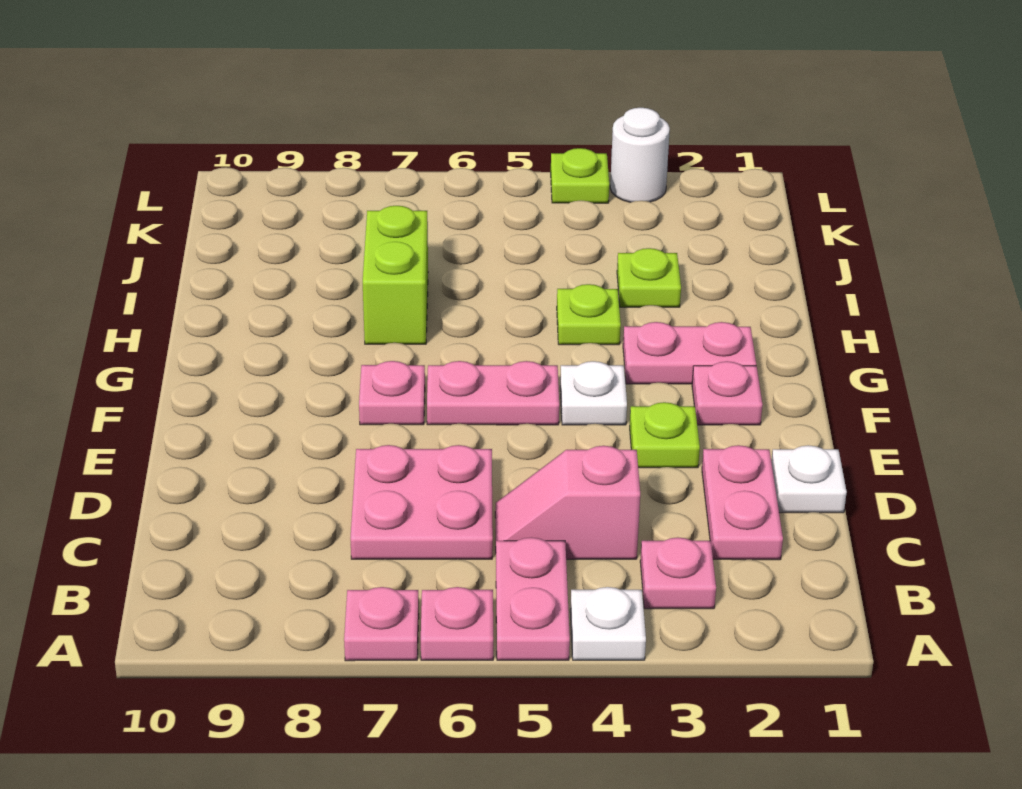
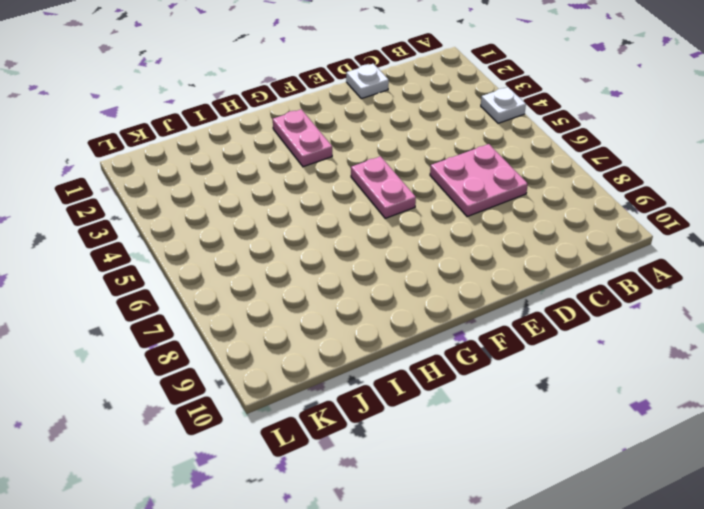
none -> pink plate A5:B5 level 1
none -> pink plate A6 level 1
none -> pink plate A7 level 1

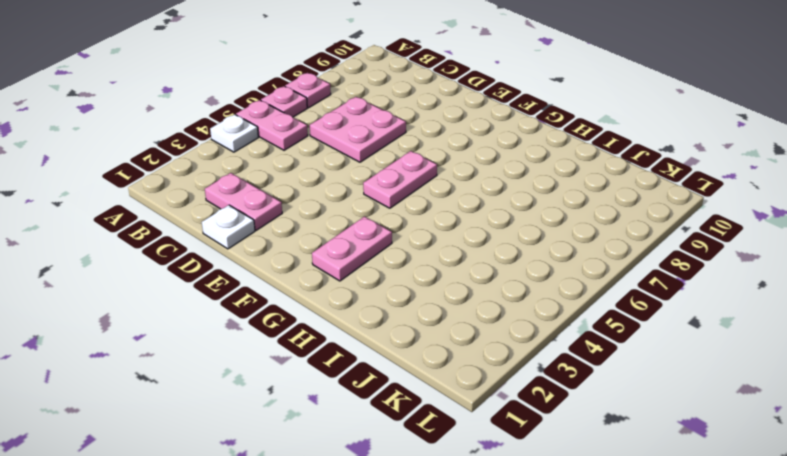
none -> pink plate B3 level 1
none -> pink slope C4:C5 level 1 top 4
none -> lime plate E3 level 1

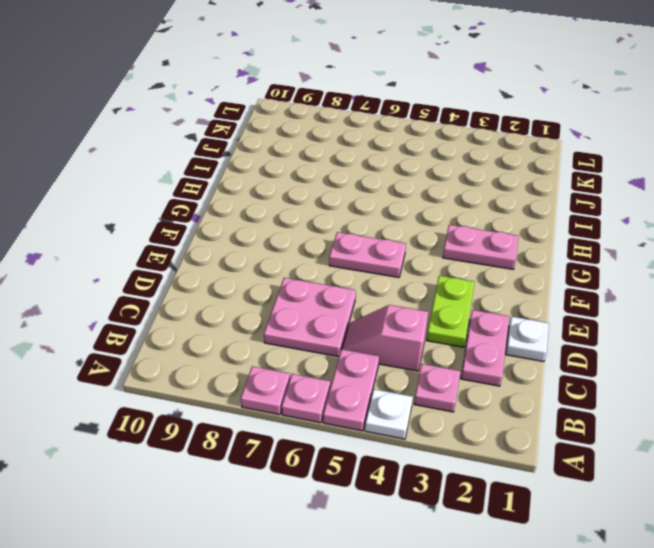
lime plate D3:E3 level 1 -> lime plate E3 level 1
none -> pink plate F2 level 1
none -> white plate F4 level 1
none -> pink plate F7 level 1

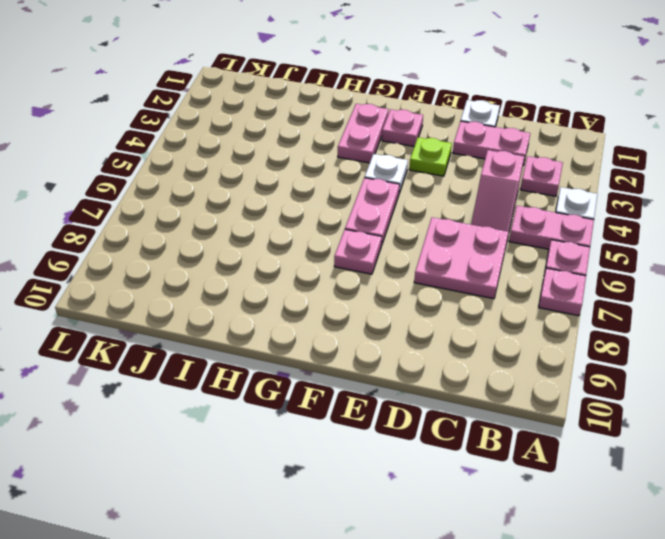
none -> lime plate H4 level 1
none -> lime brick H7:I7 level 1
none -> lime plate I3 level 1

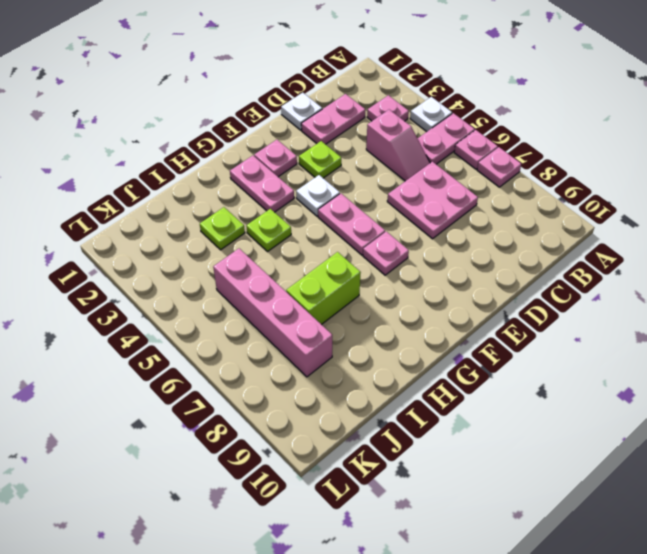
pink brick J5:J8 level 1 -> none
none -> white round brick L3 level 1
none -> lime plate L4 level 1

